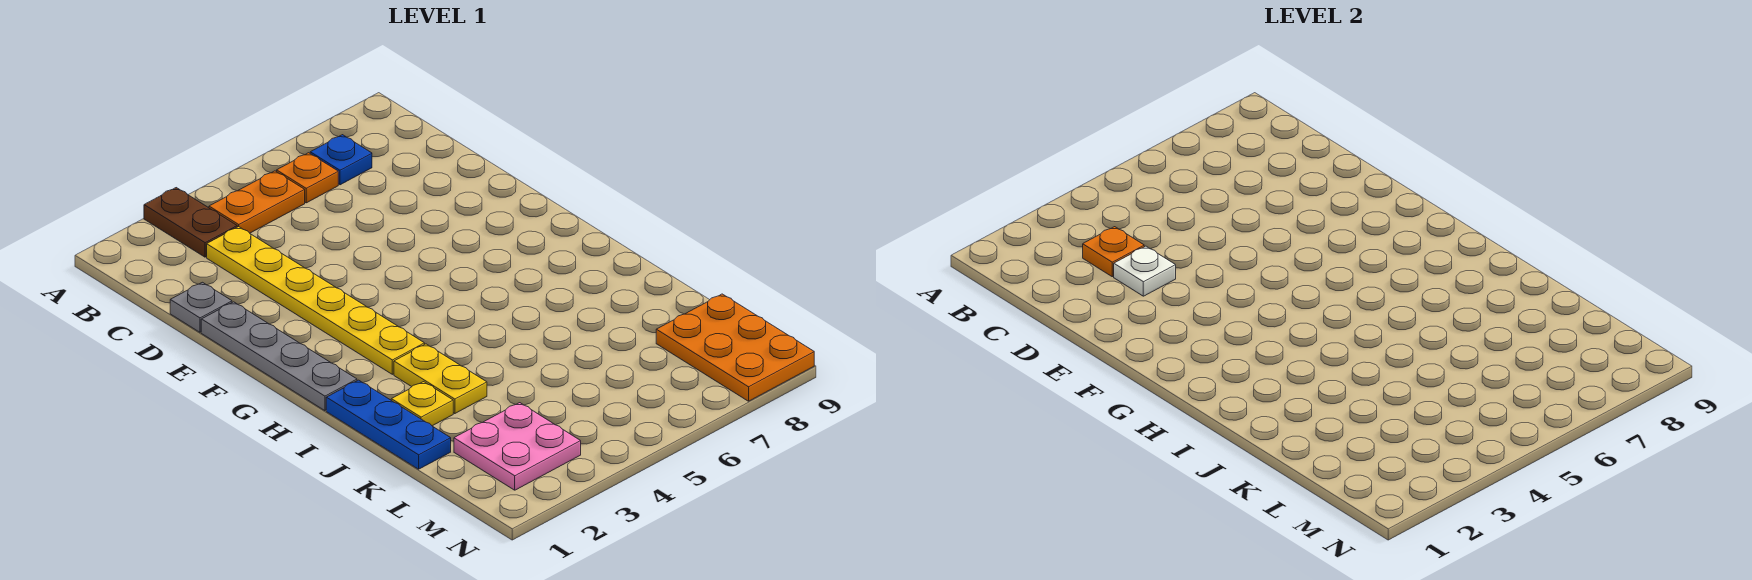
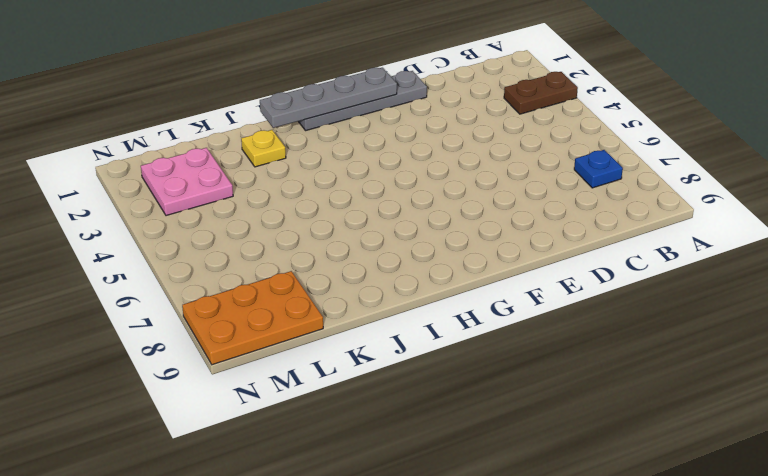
grey plate F1:I1 level 2 -> none
none -> orange plate B4:B5 level 1
none -> orange plate B6 level 1
none -> yellow plate C3:H3 level 1

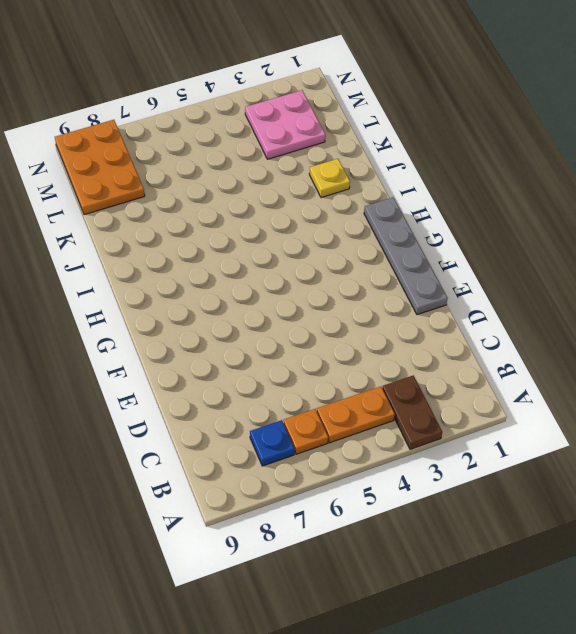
none -> yellow plate C3:H3 level 1
none -> grey plate D1 level 1
none -> blue plate I1:K1 level 1

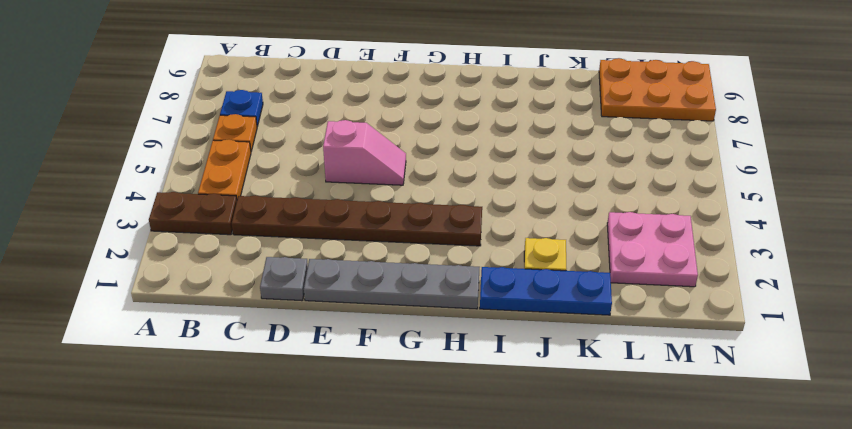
brown plate C3:H3 level 1 -> yellow plate C3:H3 level 1
pink slope E5:F5 level 1 top E -> none
none -> yellow plate I3:J3 level 1
none -> orange plate C3 level 2
none -> white plate D3 level 2

